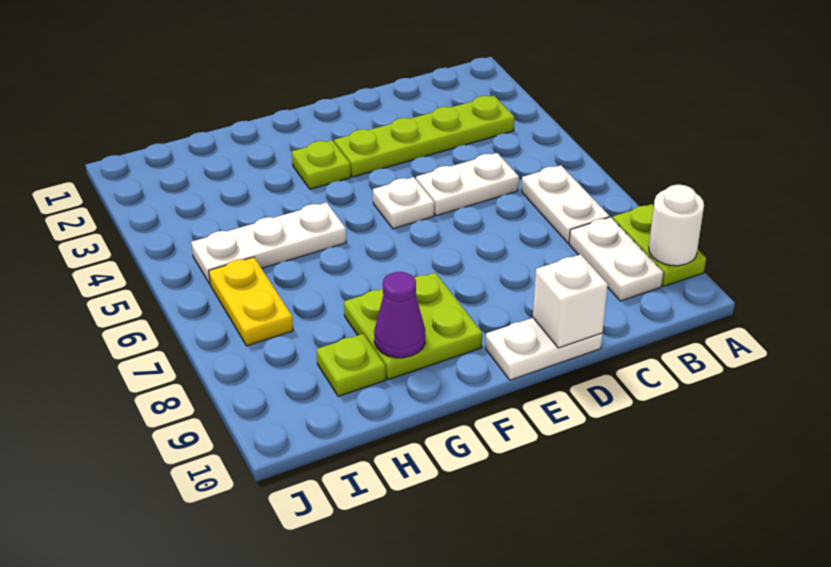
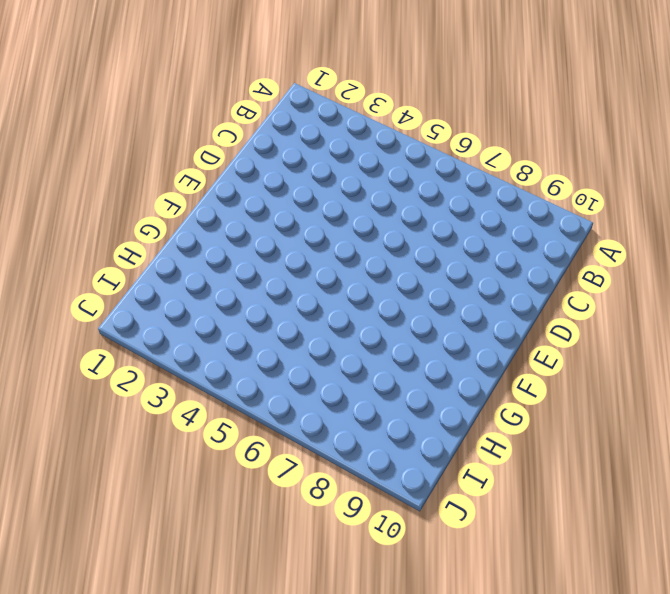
none -> lime plate A8:A9 level 1
none -> lime plate B3:E3 level 1
none -> white plate B6:B7 level 1

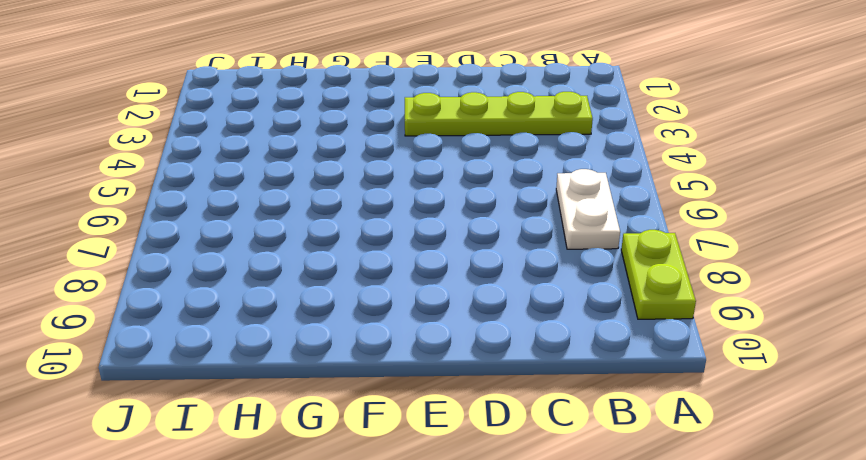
none -> white plate B8:B9 level 1
none -> white plate C5:D5 level 1
none -> white plate D10:E10 level 1

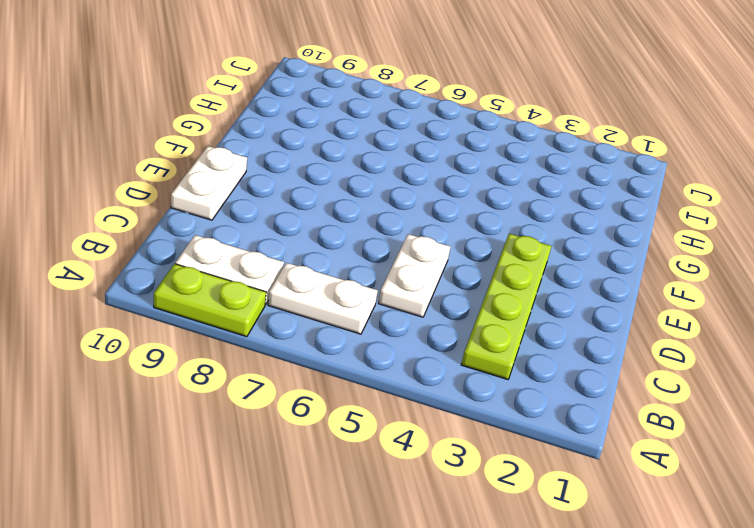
none -> white plate E5 level 1
none -> lime plate F3 level 1
none -> lime plate F8:G9 level 1

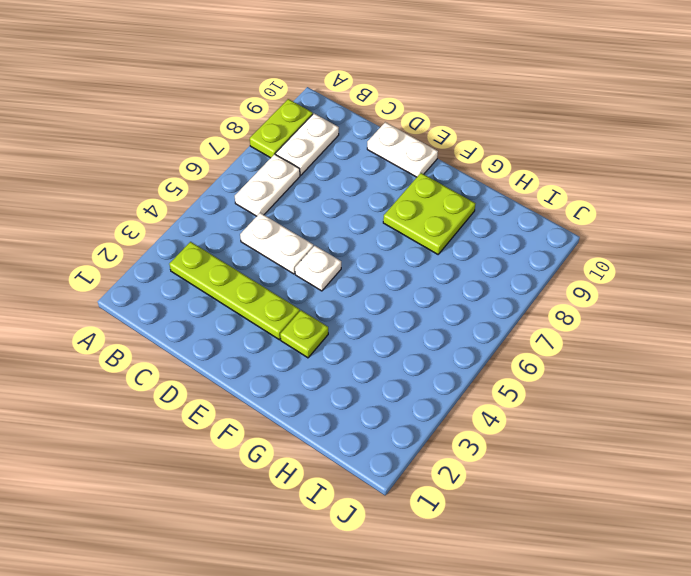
none -> white plate G5:I5 level 1
none -> lime plate H9 level 1
none -> yellow plate I6:I7 level 1

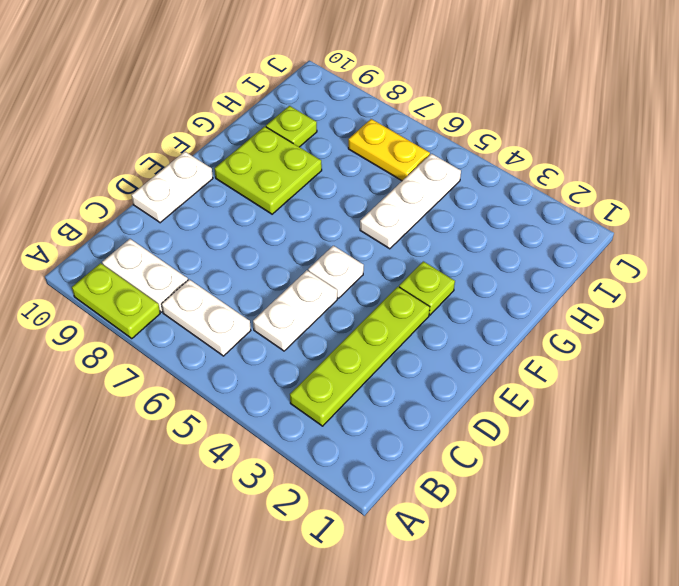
none -> white round brick A9 level 2
none -> white brick D10 level 2
none -> purple cone G9 level 2

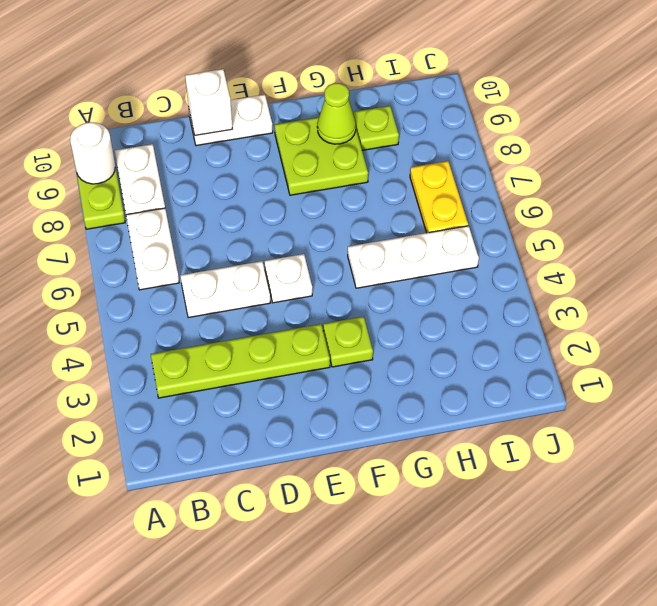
lime cone G9 level 2 -> purple cone G9 level 2

